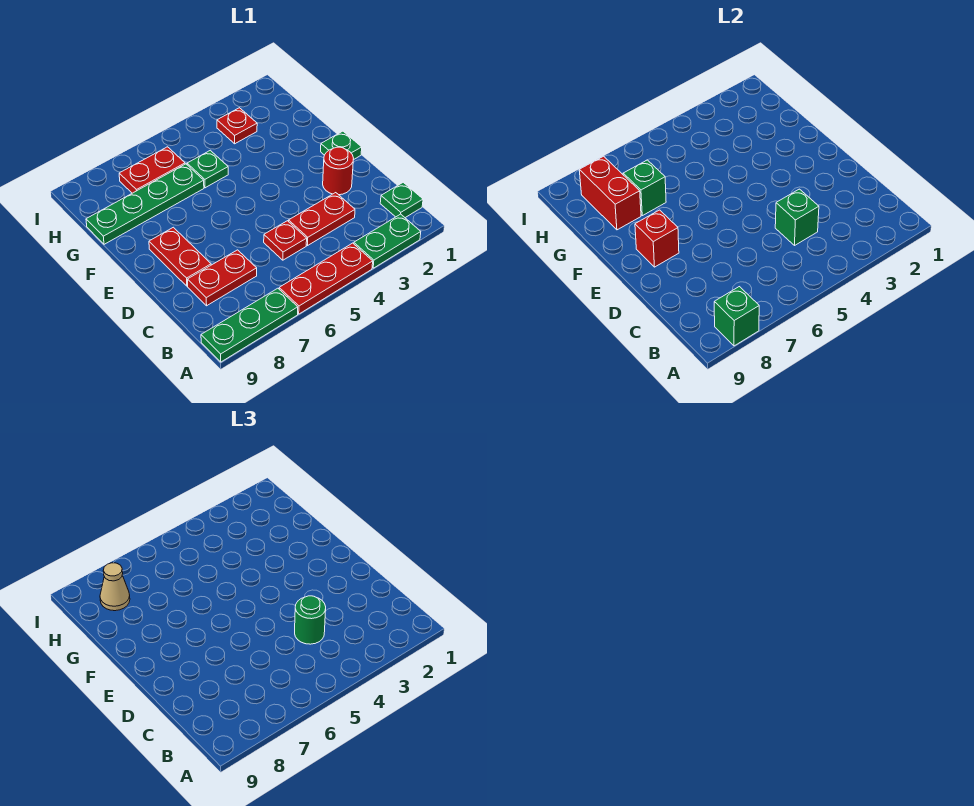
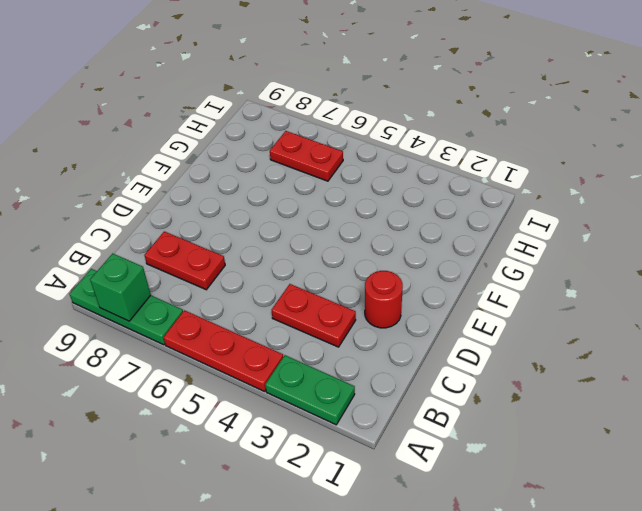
none -> green plate B1 level 1
none -> red plate C5 level 1
none -> red plate D8:E8 level 1

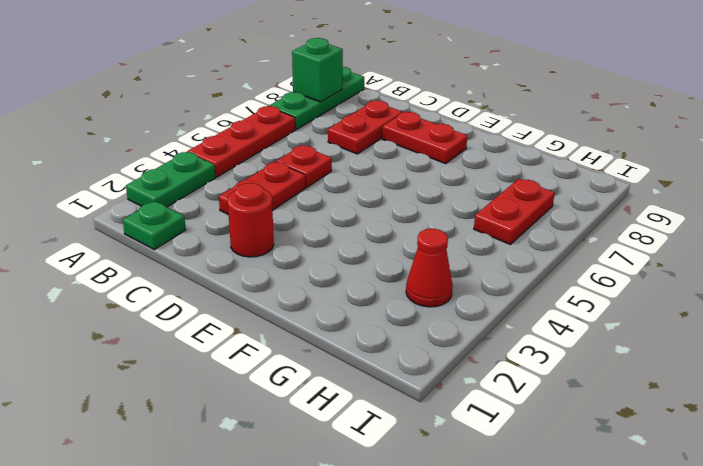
red cone H3 level 1 -> red plate H3 level 1
none -> green plate E1 level 1
none -> green plate G5 level 1
none -> green plate G6:G9 level 1

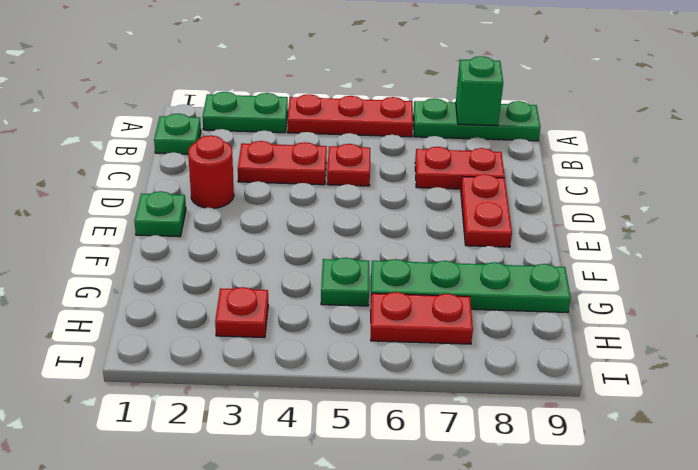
none -> green brick C4 level 2
none -> red brick E8 level 2
none -> green brick G7 level 2

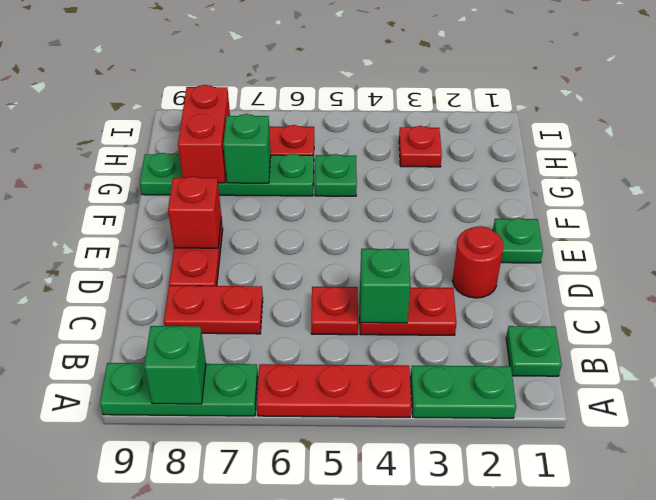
none -> green round brick C4 level 3
none -> tan cone H8 level 3

